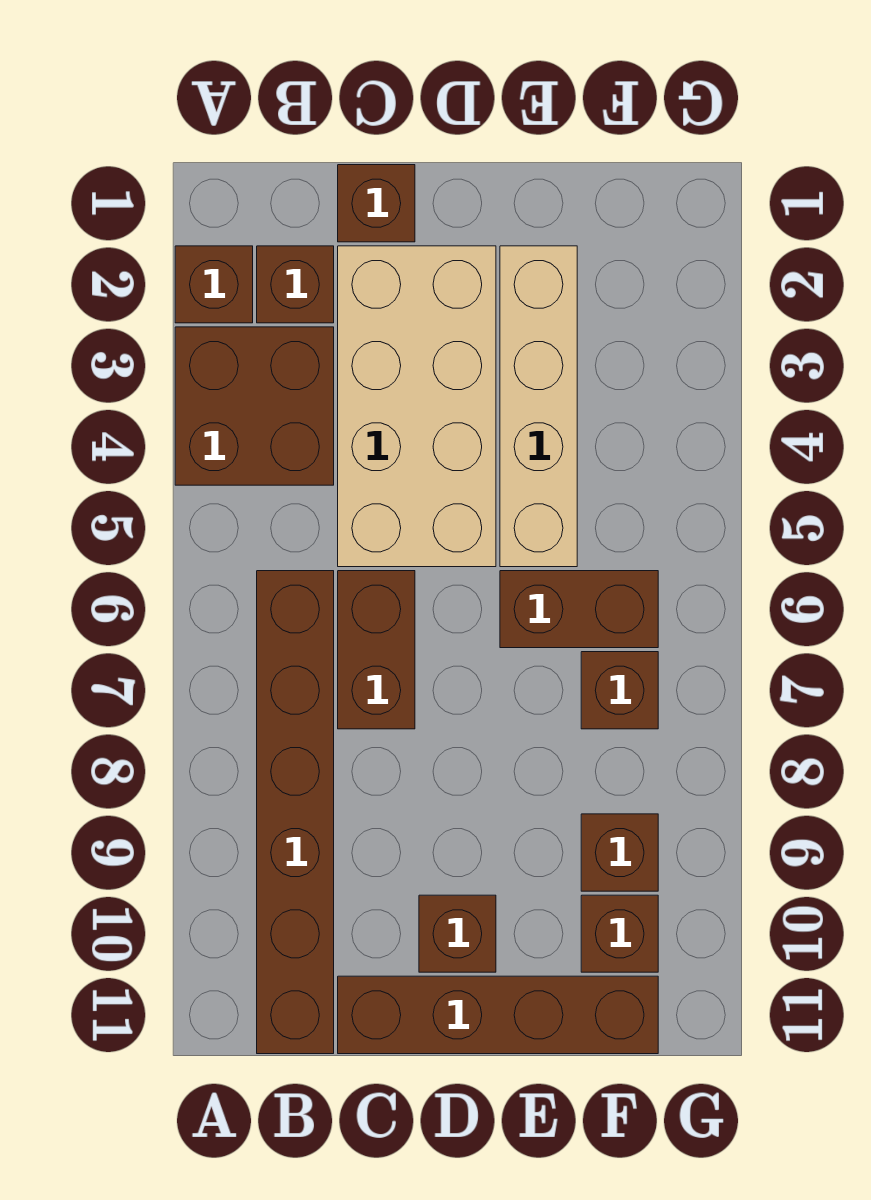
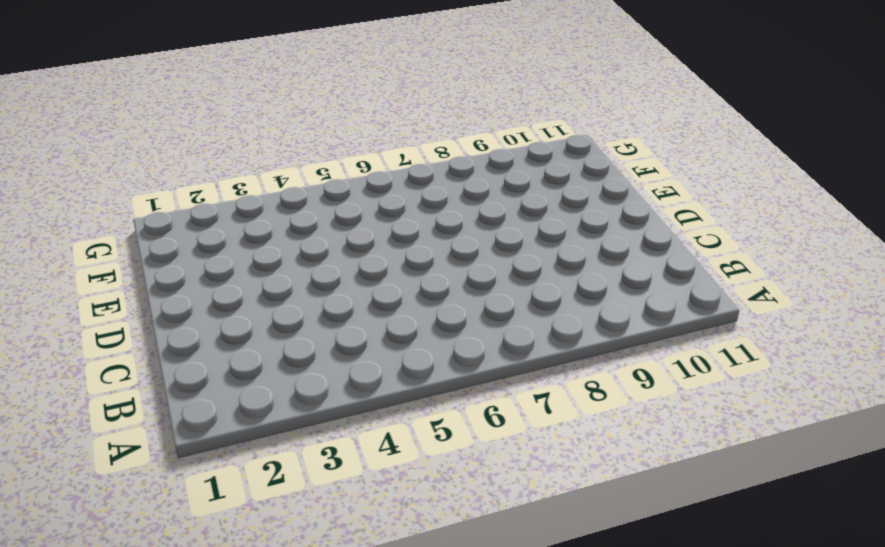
none -> brown brick A2 level 1
none -> brown brick A3:B4 level 1
none -> brown brick B2 level 1

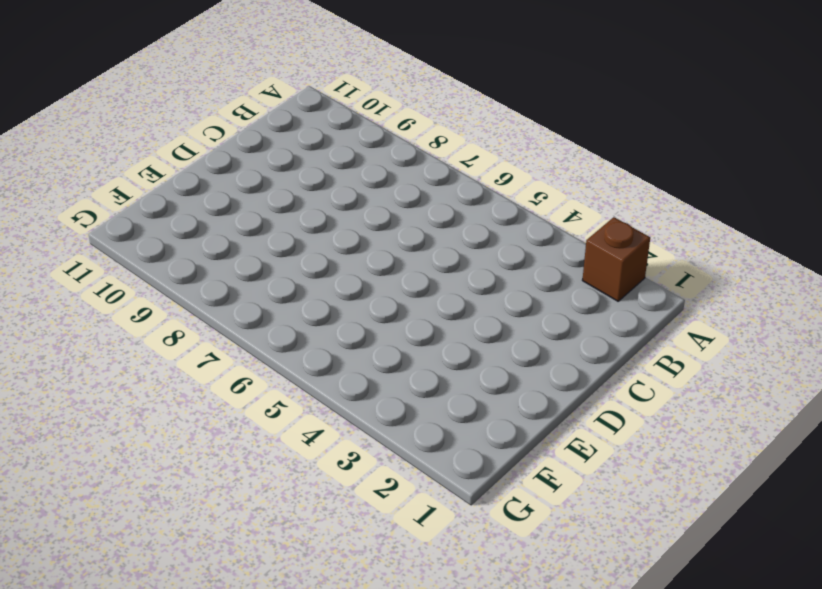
none -> brown brick A3:B4 level 1
none -> brown brick B2 level 1
none -> brown brick B6:B11 level 1

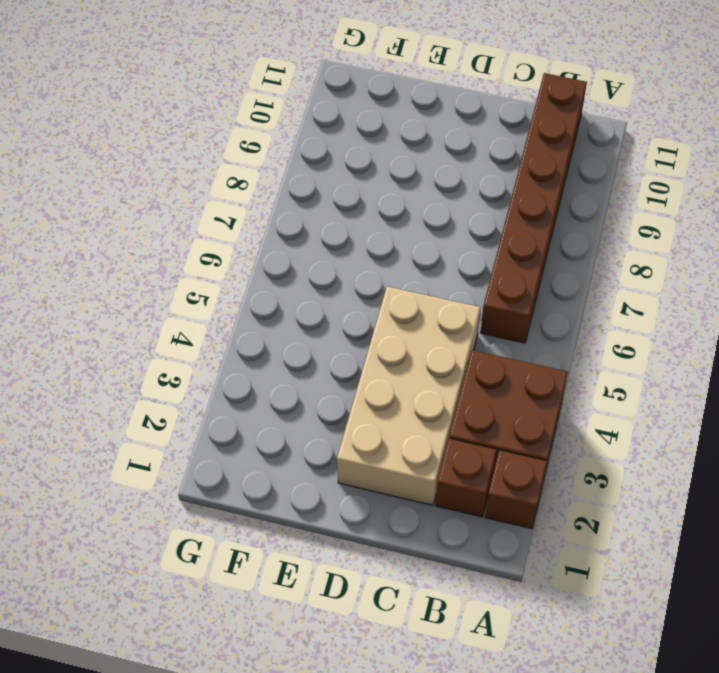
none -> brown brick C1 level 1
none -> brown brick C6:C7 level 1
none -> brown brick C11:F11 level 1

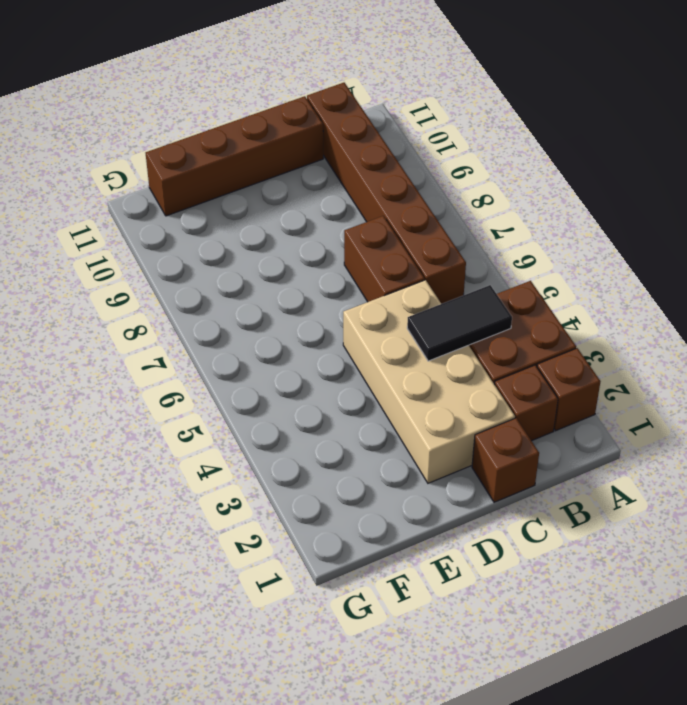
black tile B4:C4 level 2 -> none
none -> brown brick D10 level 1
none -> tan brick E2:E5 level 1
none -> brown brick E6:F6 level 1

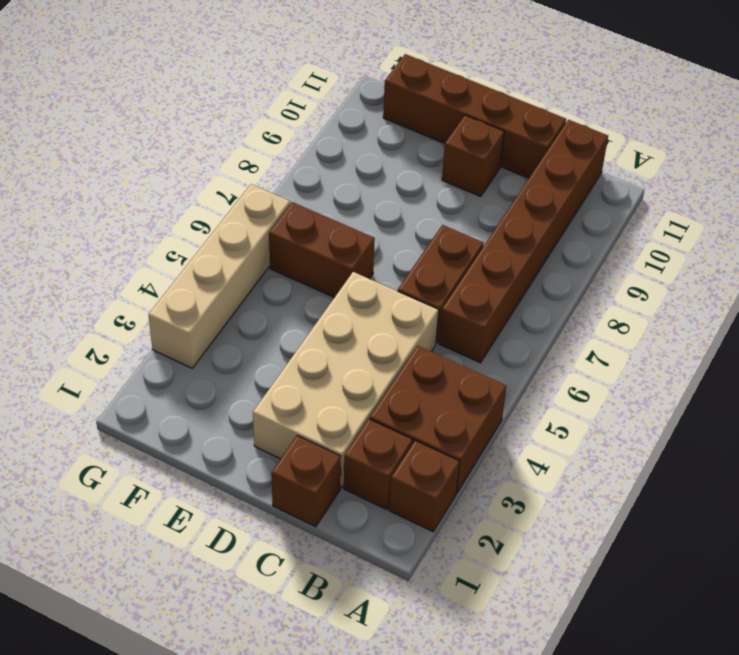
tan brick G3:G6 level 1 -> tan brick E2:E5 level 1
none -> brown brick F7 level 1
none -> brown brick F9 level 1
none -> brown brick F10 level 1

